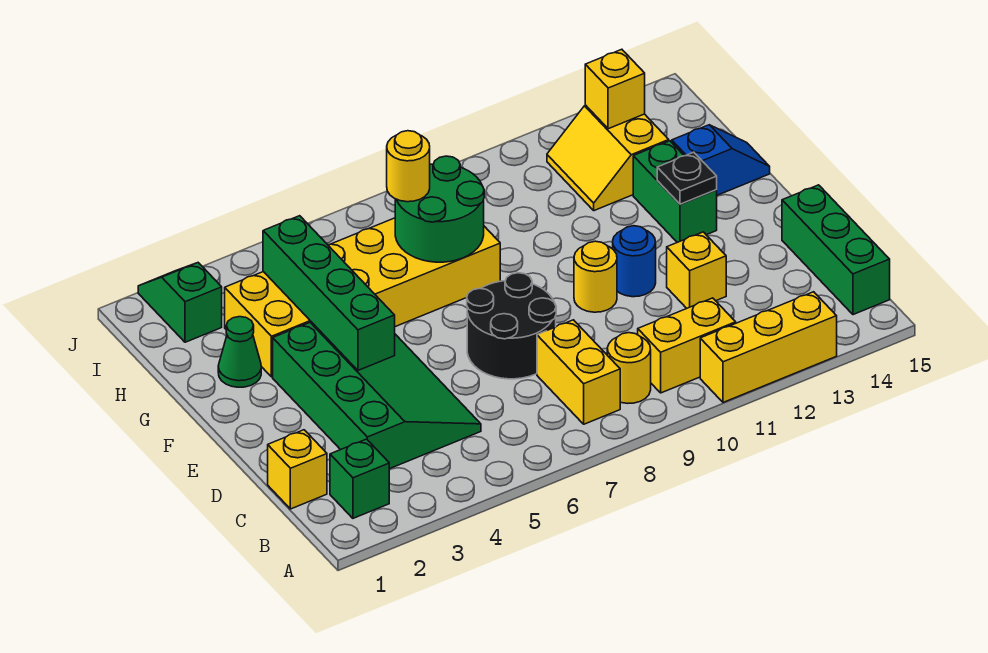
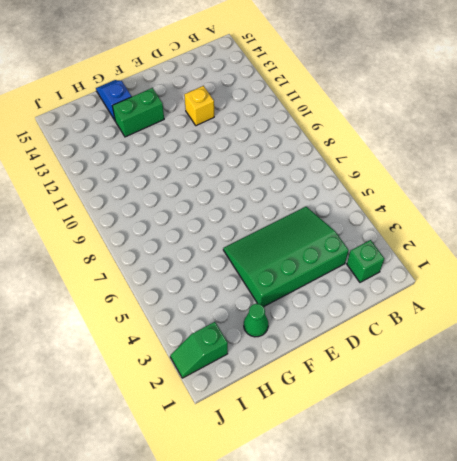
none -> yellow brick A11:A13 level 1
none -> yellow brick B8:C8 level 1
none -> yellow round brick B9 level 1

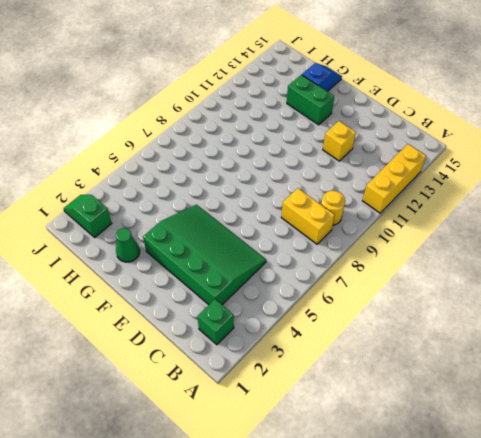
none -> yellow brick B10:B11 level 1
none -> green brick B15:D15 level 1
none -> yellow brick C1 level 1

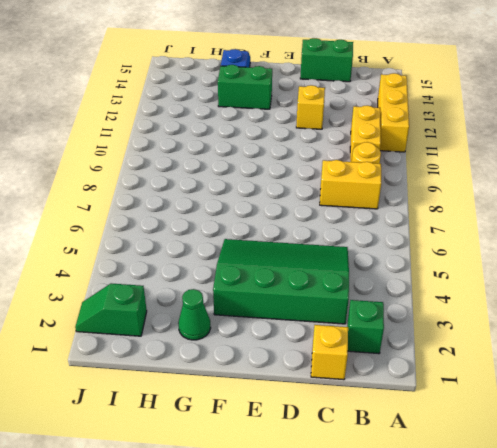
green brick C15:D15 level 1 -> green brick B15:D15 level 1
none -> black round brick D7:E8 level 1
none -> yellow round brick E10 level 1
none -> blue round brick E11 level 1

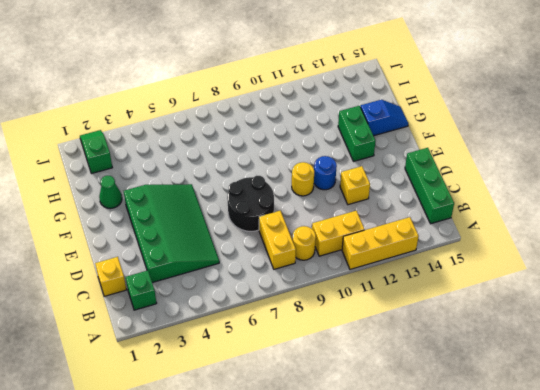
none -> yellow brick G3:H8 level 1
none -> yellow slope H12:I13 level 1 top 13
none -> green brick E4:H4 level 2

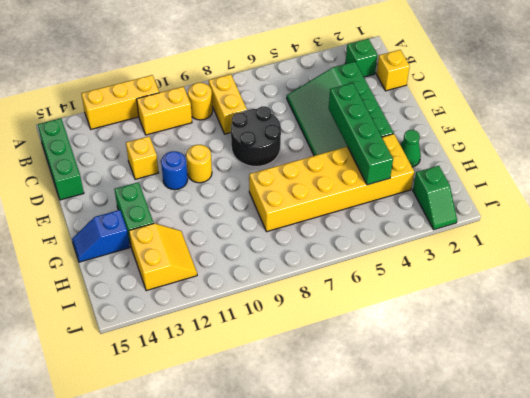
none -> black plate F13 level 2
none -> green round brick G7:H8 level 2
none -> yellow brick I13 level 2

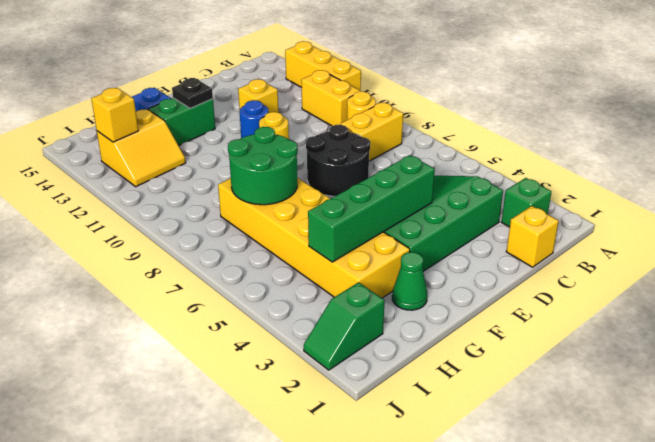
none -> green brick B15:D15 level 1
none -> yellow round brick H7 level 3

